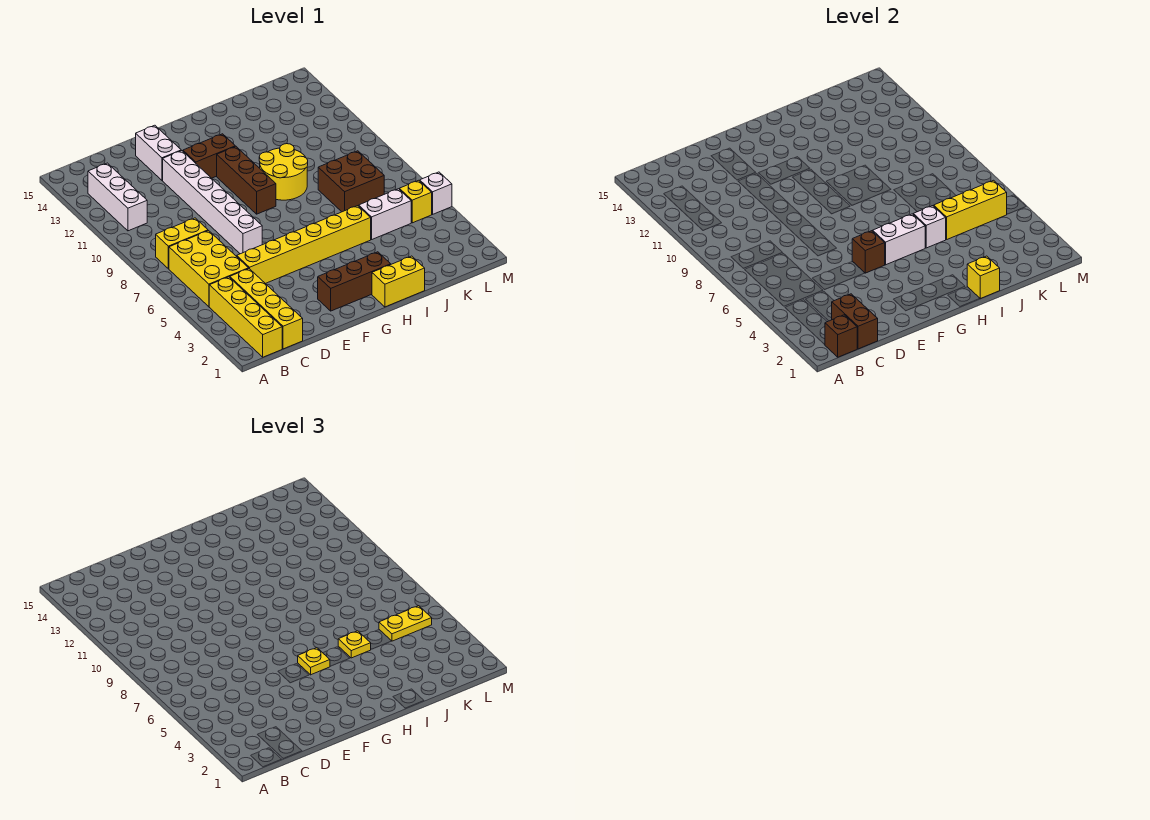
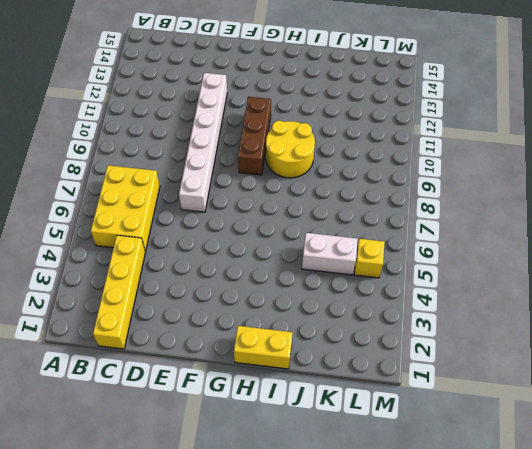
none -> yellow brick B1:B4 level 1
none -> yellow brick B8:C8 level 1
none -> white brick B11:B13 level 1

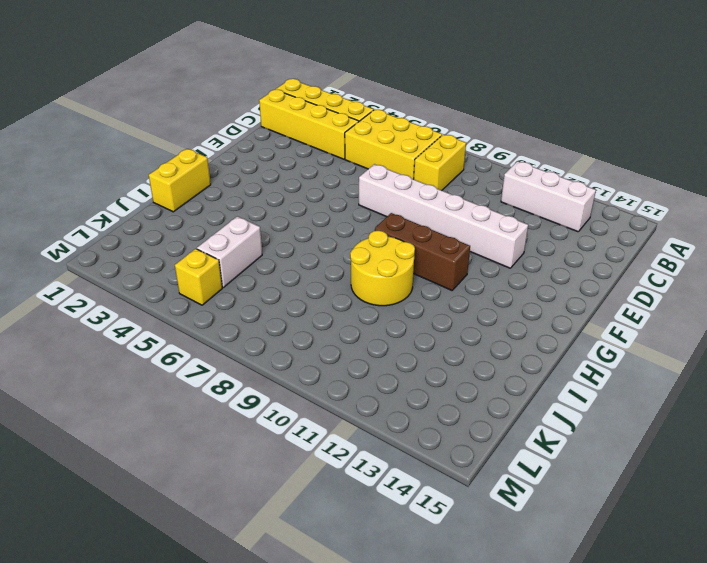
none -> yellow brick D5:I5 level 1
none -> white brick E13:E14 level 1
none -> brown brick F2:H2 level 1

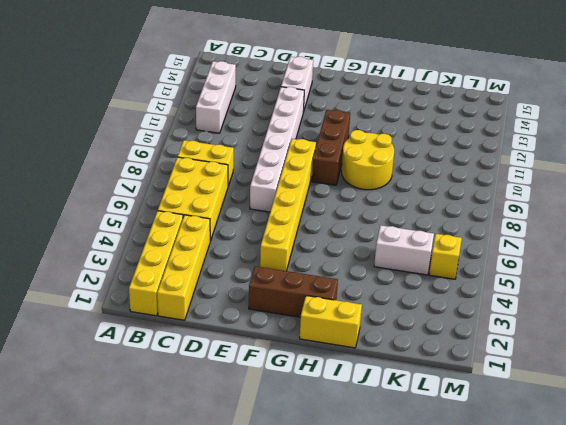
yellow brick F4:F9 level 1 -> yellow brick D5:I5 level 1
none -> brown brick F12:G12 level 1
none -> brown brick J7:K8 level 1
none -> white brick M5 level 1

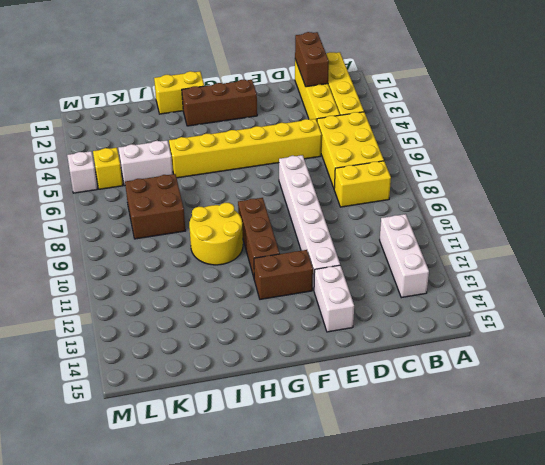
none -> brown brick B1 level 2
none -> brown brick F5 level 2
none -> white brick G5:H5 level 2

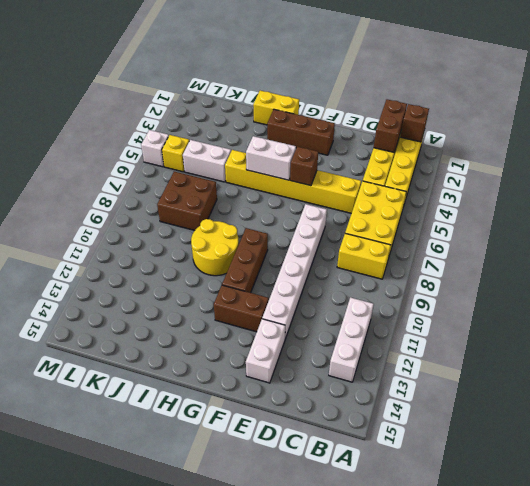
none -> yellow brick I1 level 2
none -> white brick I5 level 2
none -> yellow brick J5:L5 level 2

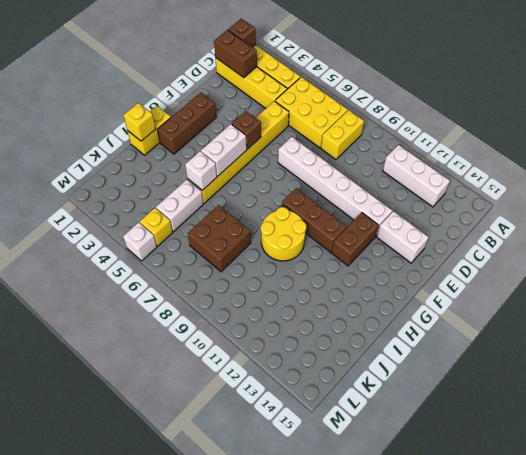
none -> yellow brick J5:L5 level 2
none -> yellow plate G5 level 3
none -> yellow plate I5 level 3

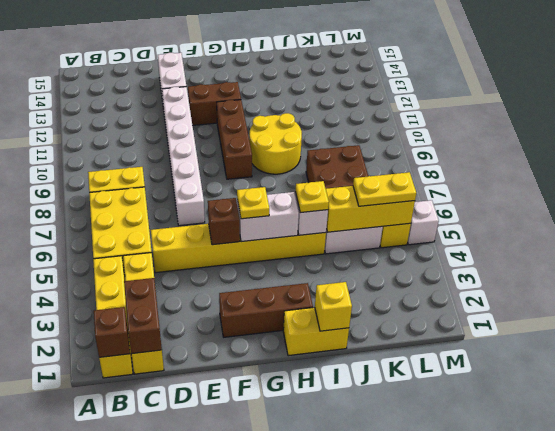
none -> white brick B11:B13 level 1

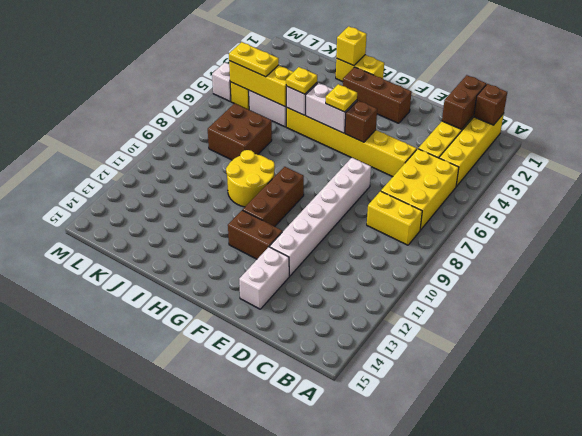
none -> white brick B11:B13 level 1

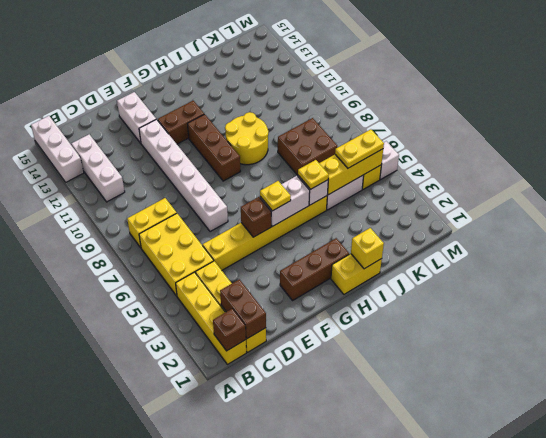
white brick A13:A15 level 1 -> none

